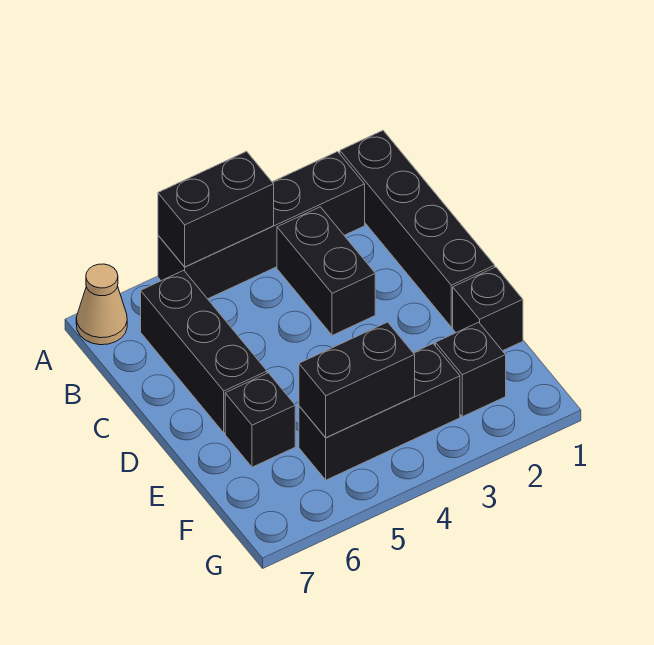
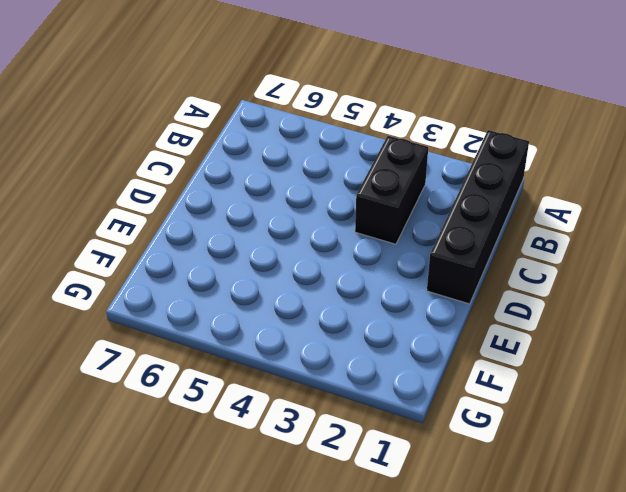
none -> black brick A2:A5 level 1
none -> tan cone A7 level 1

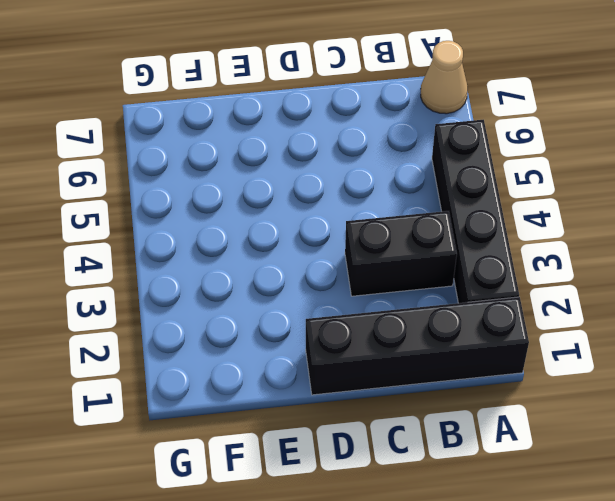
none -> black brick B6:D6 level 1
none -> black brick E1 level 1

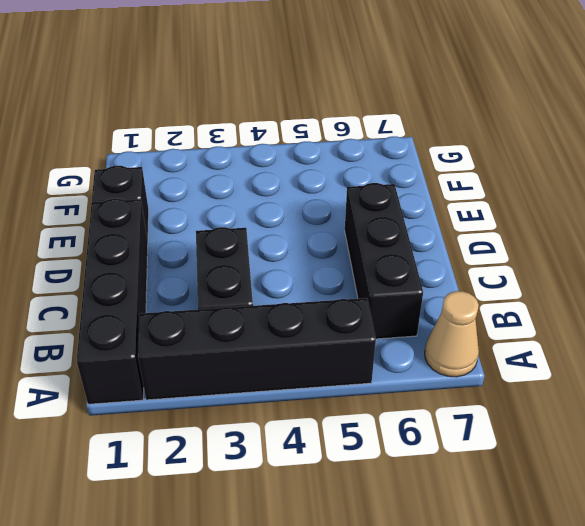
none -> black brick E6 level 1
none -> black brick F2 level 1

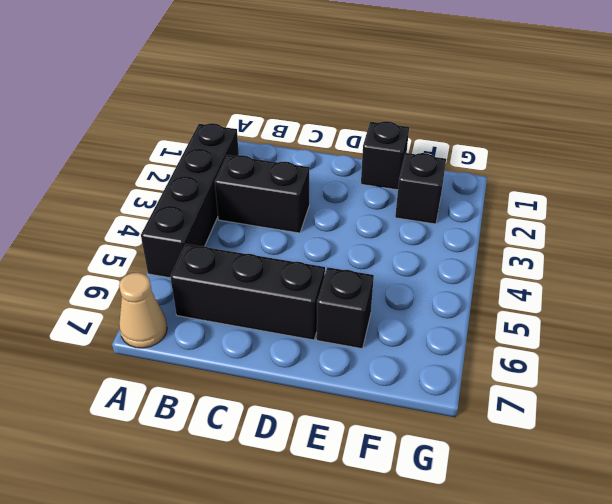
none -> black brick A1:D1 level 1
none -> black brick F3:F5 level 1

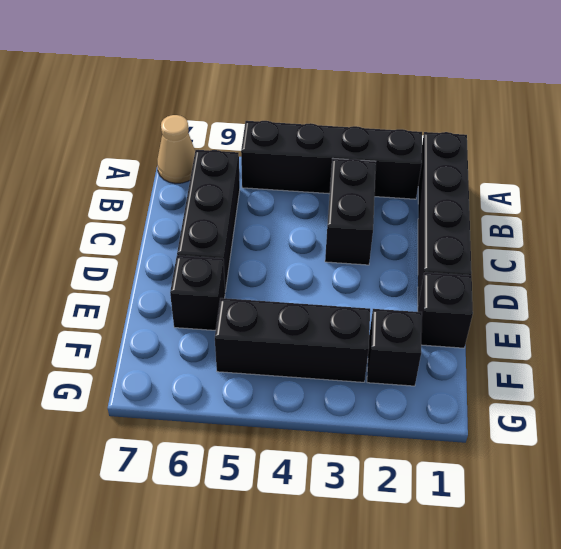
none -> black brick A4:A5 level 2
none -> black brick F4:F5 level 2

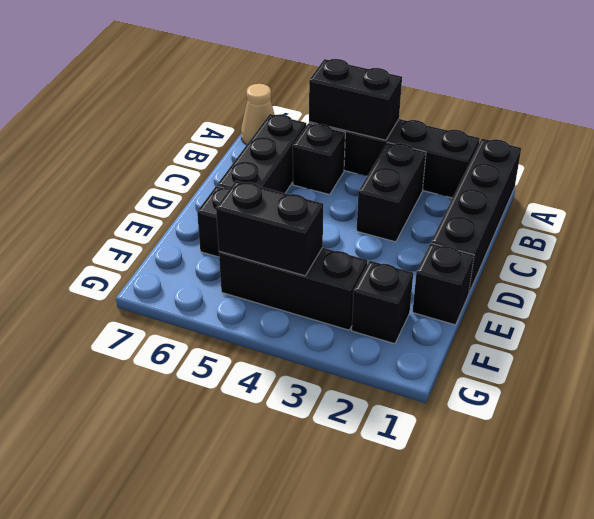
black brick B5 level 1 -> none

